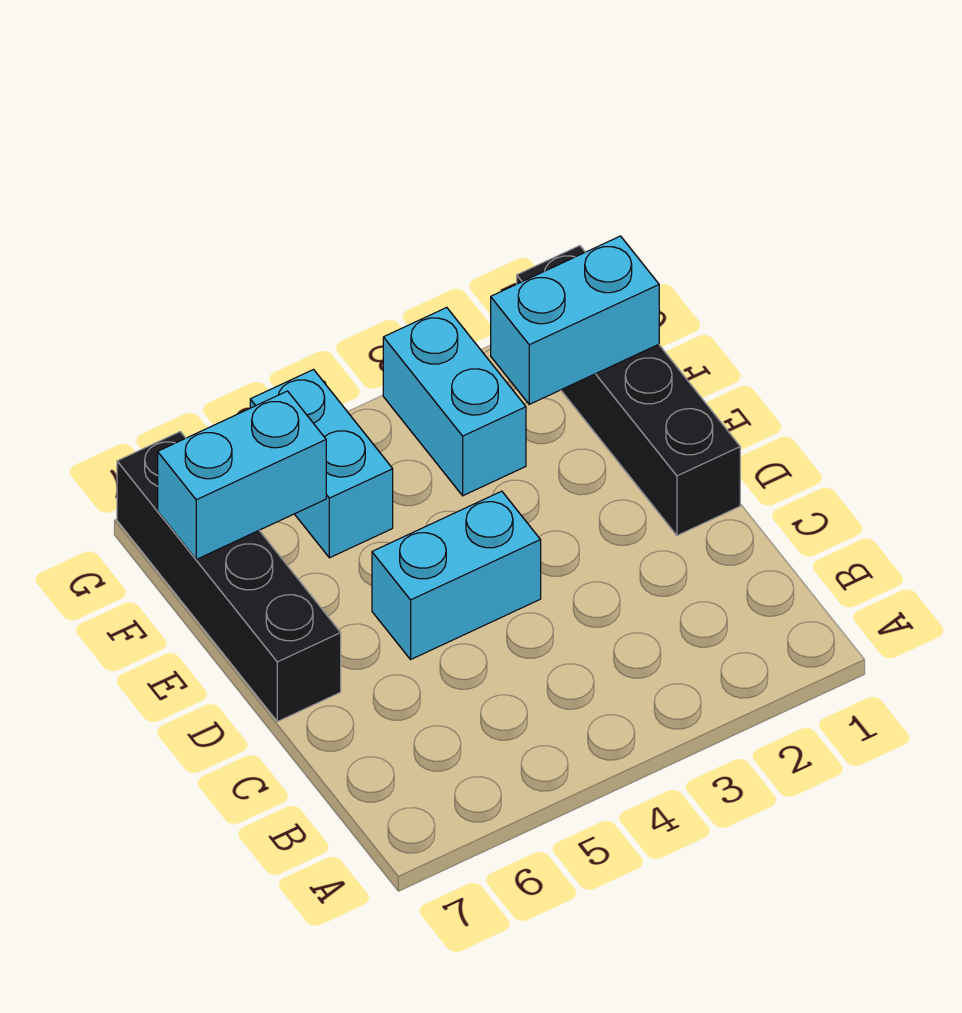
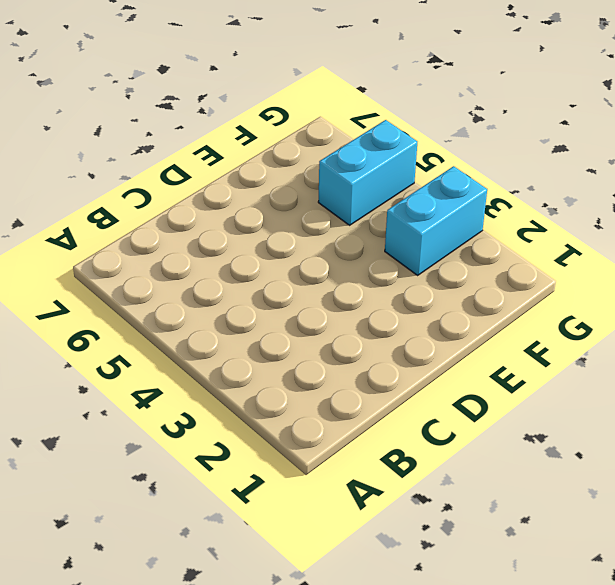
none -> black brick D1:G1 level 1
none -> cyan brick D4:D5 level 1

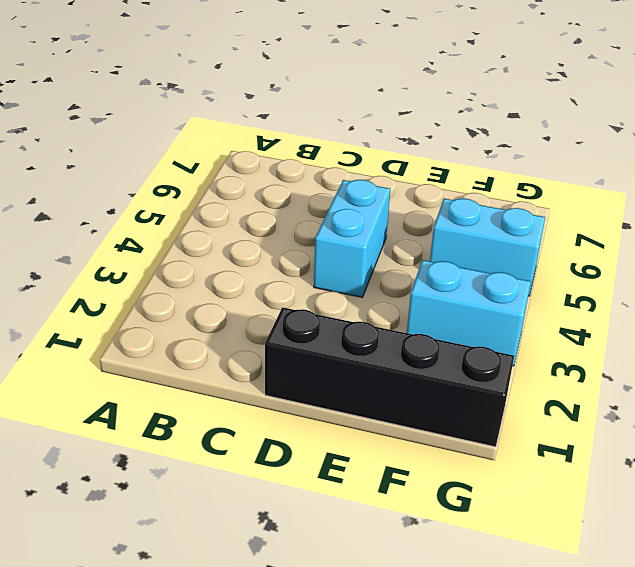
none -> black brick D7:G7 level 1
none -> cyan brick F1:F2 level 2

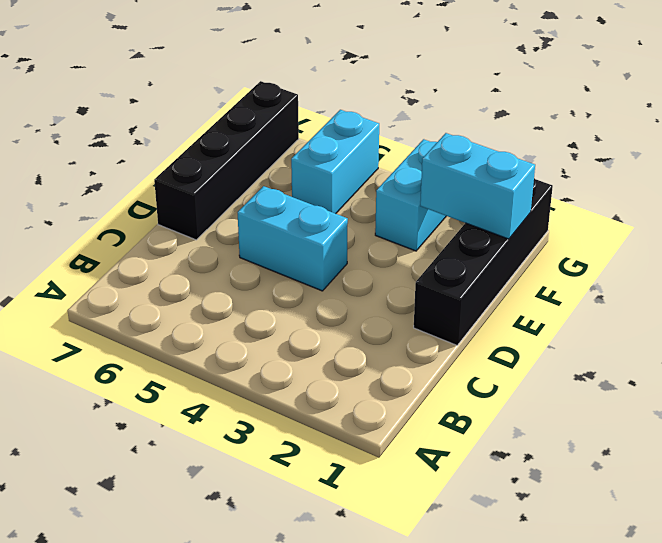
none -> cyan brick F6:F7 level 2

